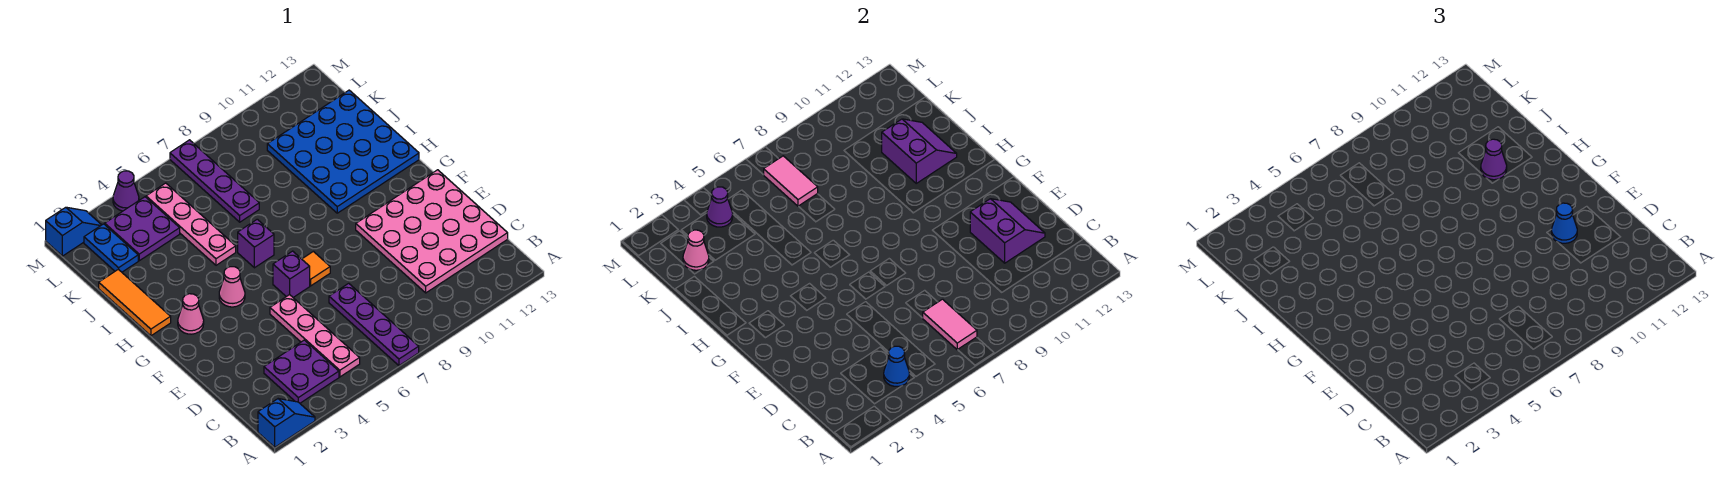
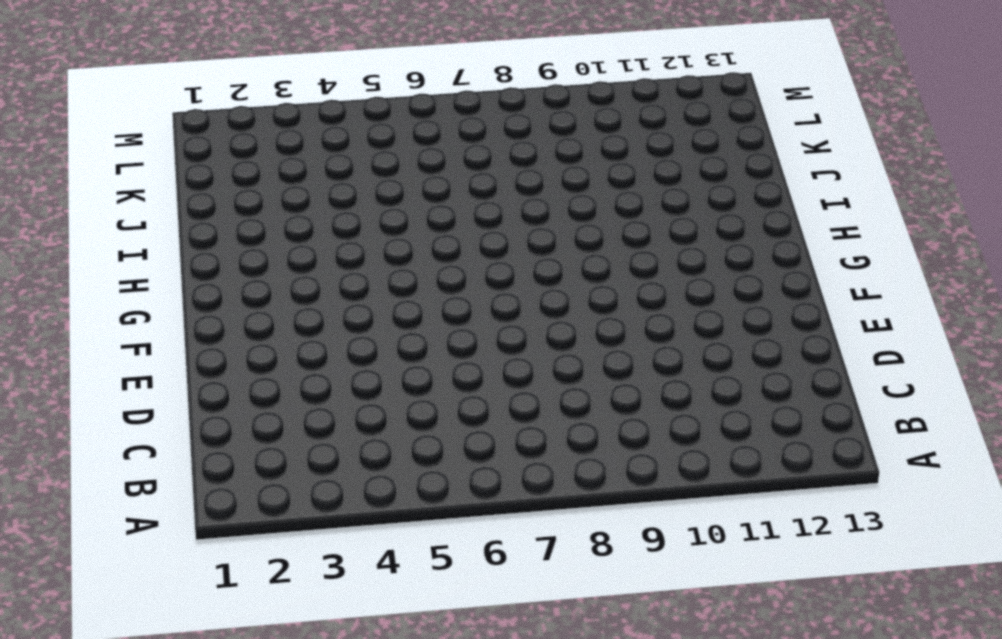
none -> blue slope A1:A2 level 1 top 1
none -> purple plate A7:D7 level 1
none -> purple plate B3:C4 level 1

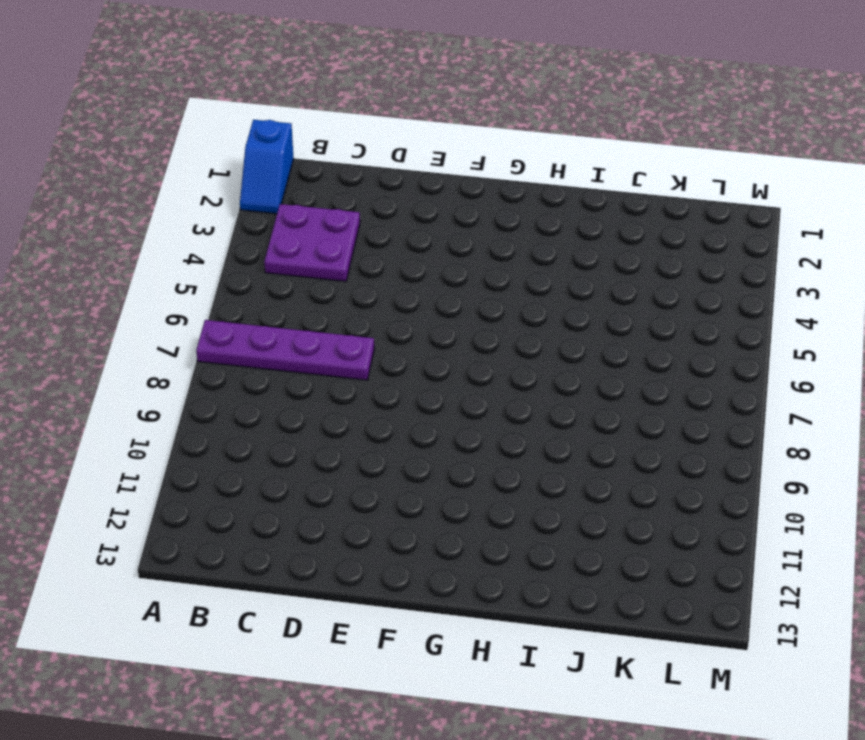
none -> pink plate B5:E5 level 1
none -> pink plate C10:F13 level 1
none -> purple brick F6 level 1

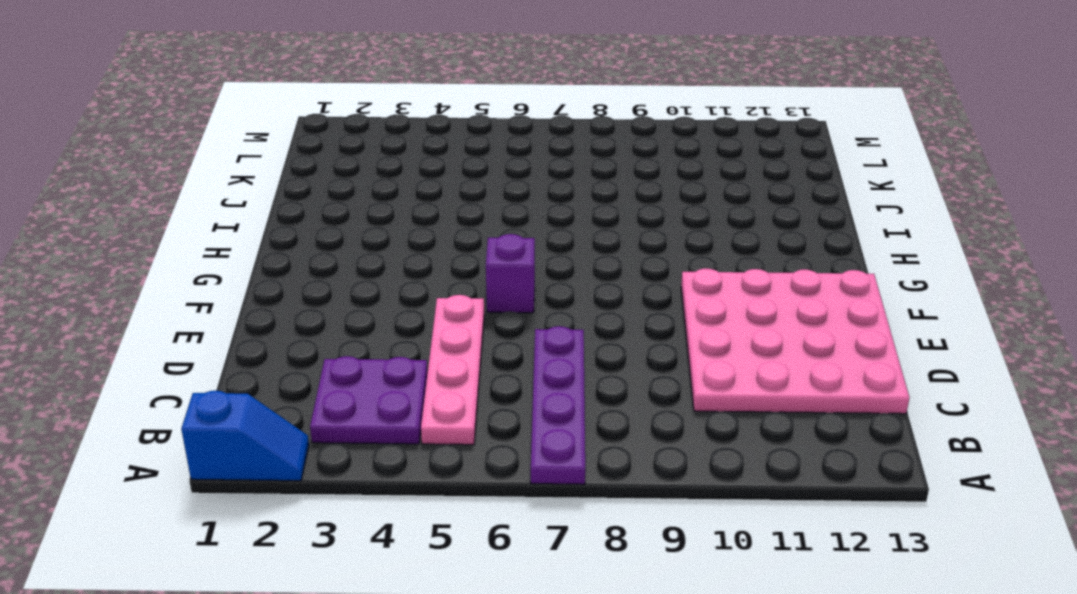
none -> orange tile F7 level 1
none -> pink cone G2 level 1
none -> pink cone G4 level 1

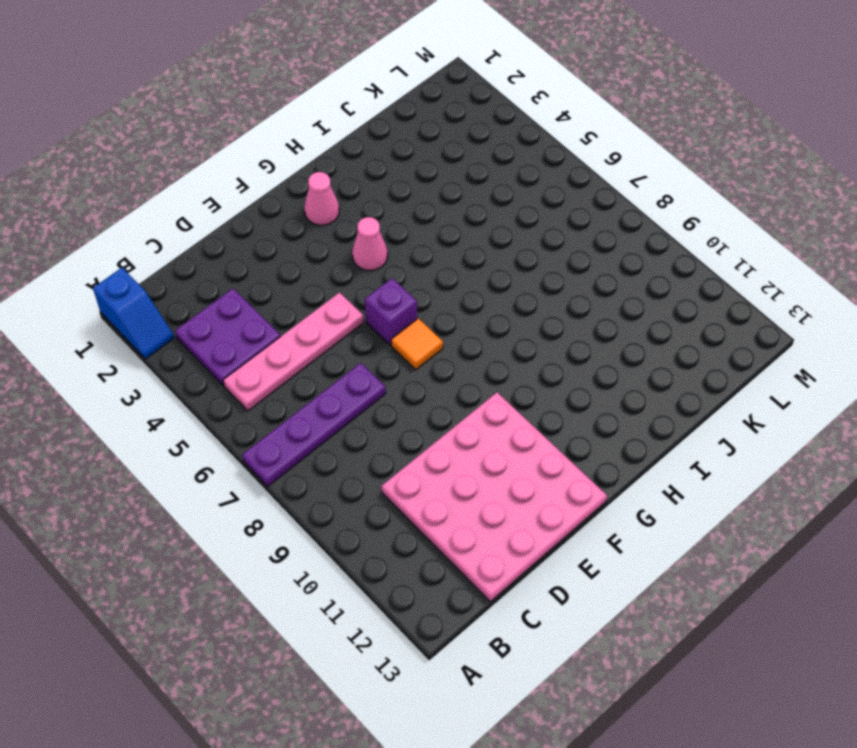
none -> orange tile H1:J1 level 1
none -> purple brick H6 level 1
none -> blue plate H10:K13 level 1

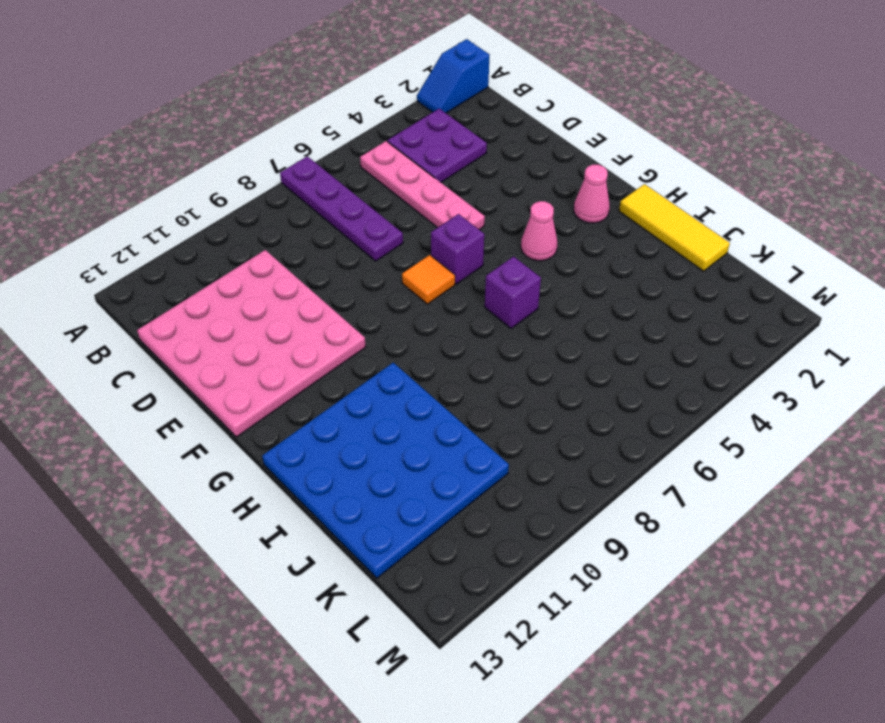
yellow tile H1:J1 level 1 -> orange tile H1:J1 level 1
none -> pink plate I5:L5 level 1
none -> purple plate J7:M7 level 1
none -> blue plate K2:L2 level 1

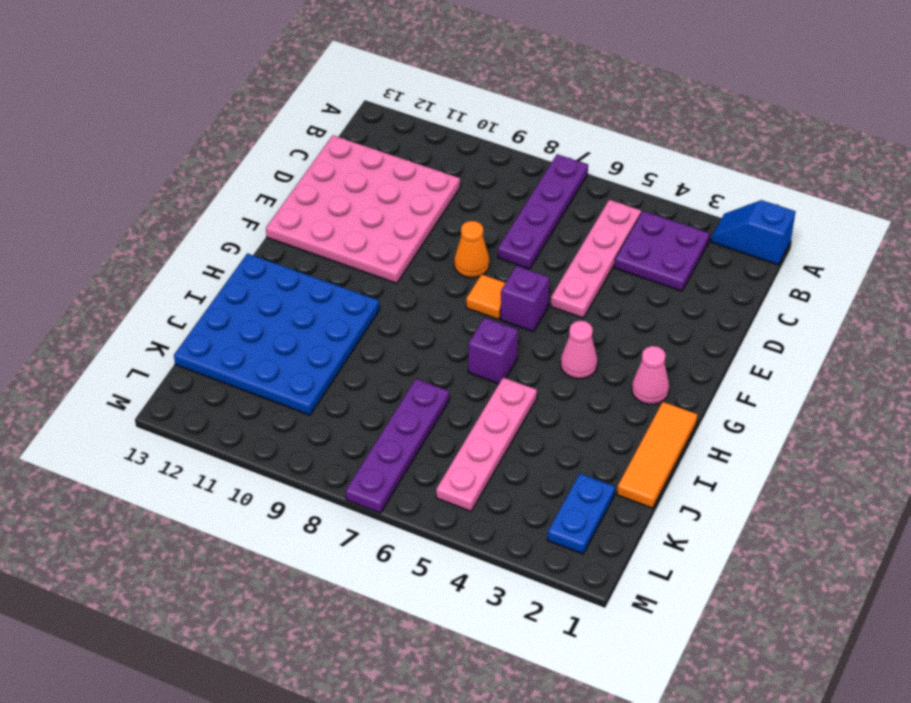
orange cone E8 level 1 -> none
none -> purple plate K3:L4 level 1
none -> blue slope M1:M2 level 1 top 1
none -> purple cone M4 level 1

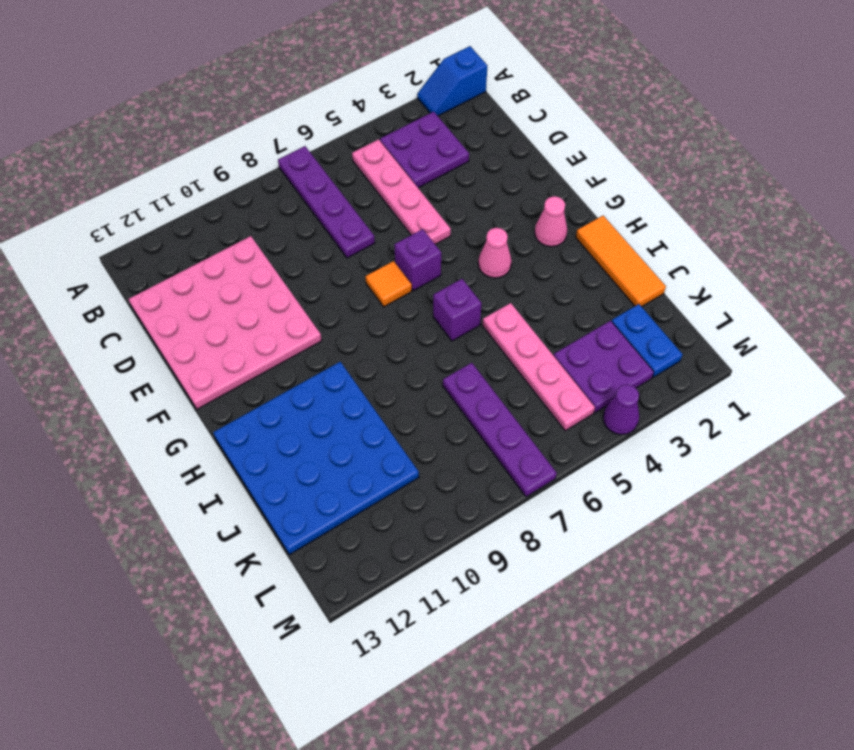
none -> blue slope M1:M2 level 1 top 1
none -> blue cone B4 level 2
none -> pink tile B7:C7 level 2

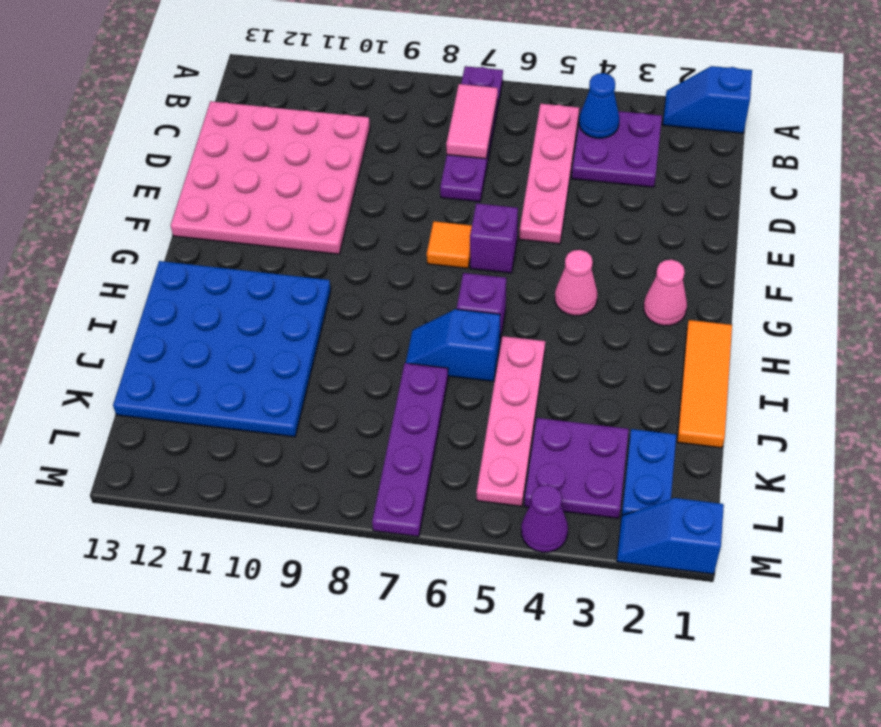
blue slope I6:I7 level 1 top 6 -> none
none -> purple slope D11:E12 level 2 top 11
none -> purple slope I11:J12 level 2 top 11
none -> pink cone K2 level 2

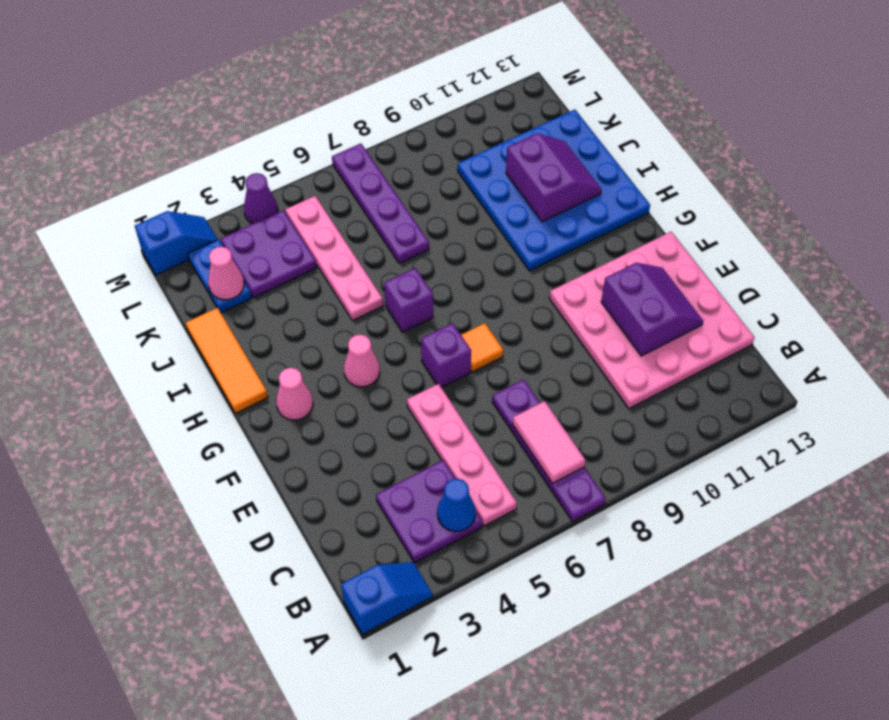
none -> pink tile K7:L7 level 2
none -> purple cone L4 level 2
none -> blue cone E11 level 3

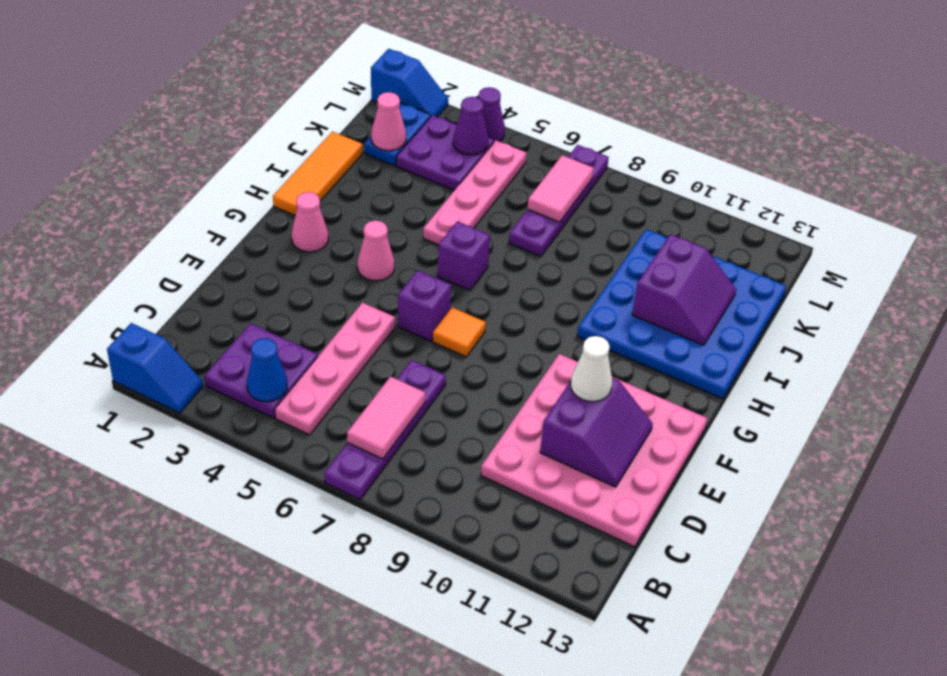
white cone E11 level 3 -> blue cone E11 level 3
none -> purple cone I11 level 3

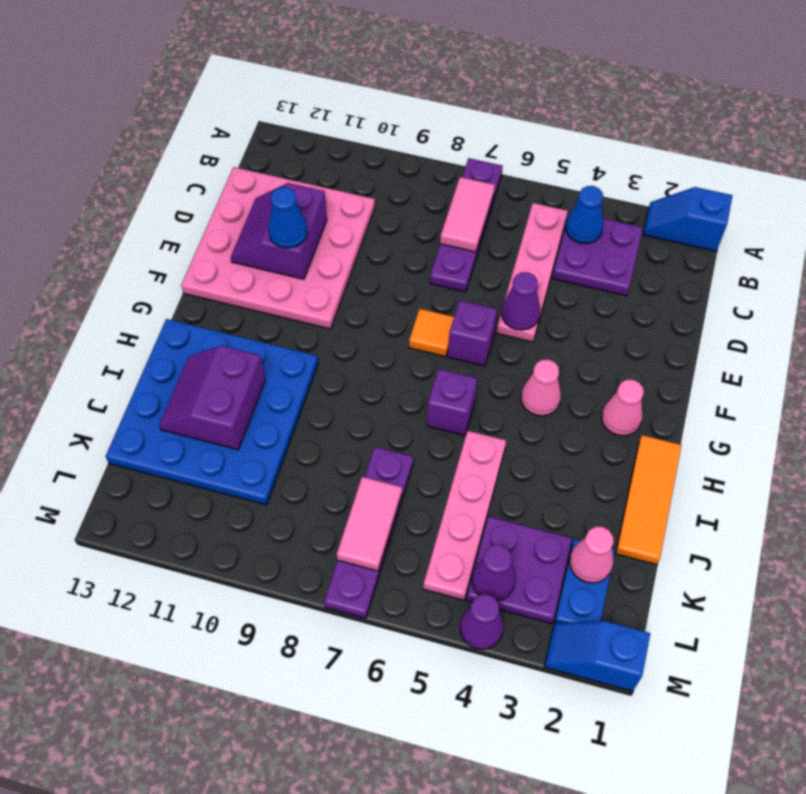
purple cone E5 level 2 -> purple cone I11 level 3

